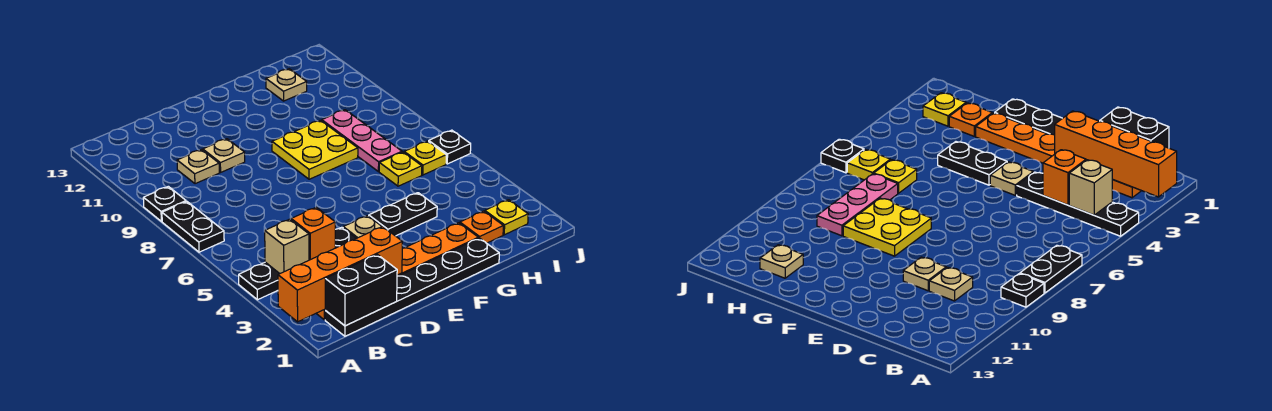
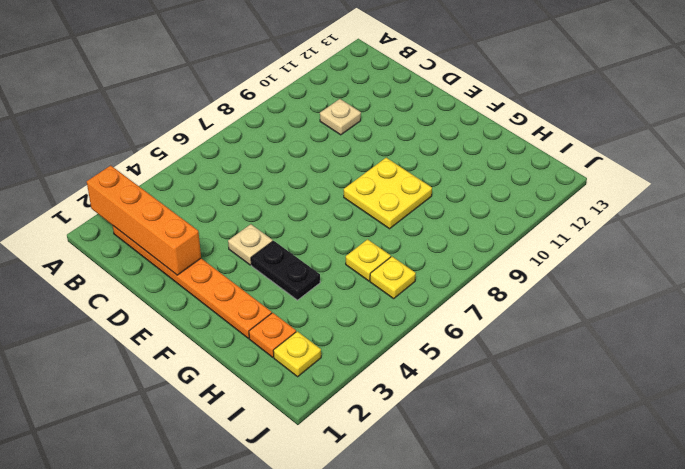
none -> black plate A4:D4 level 1
none -> black plate A7:A8 level 1
none -> black plate A9 level 1

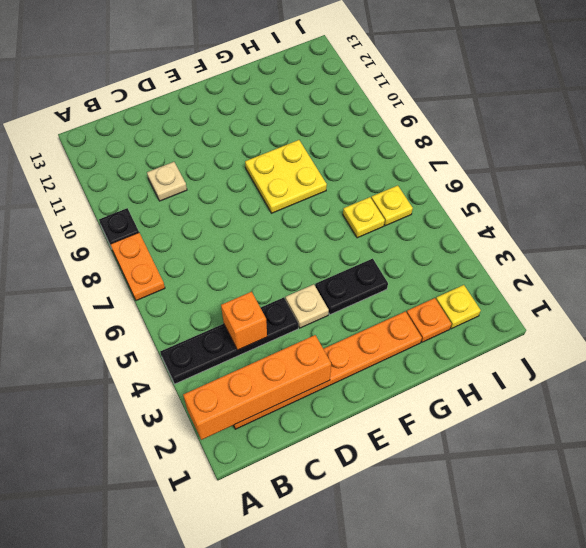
orange plate A7:A8 level 1 -> black plate A7:A8 level 1
none -> black plate B1:G1 level 1
none -> tan plate D10 level 1
none -> pink plate H7:H9 level 1

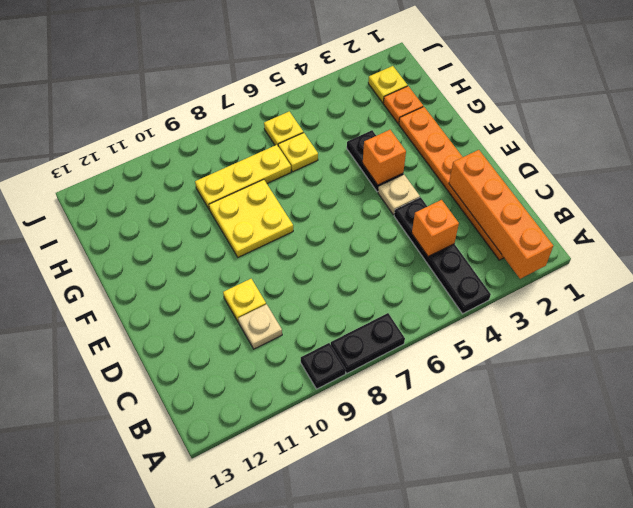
yellow plate D10 level 1 -> tan plate D10 level 1
orange brick F4 level 2 -> none
yellow plate H7:H9 level 1 -> pink plate H7:H9 level 1
none -> black plate B1:G1 level 1
none -> tan plate H12 level 1
none -> black plate J6 level 1

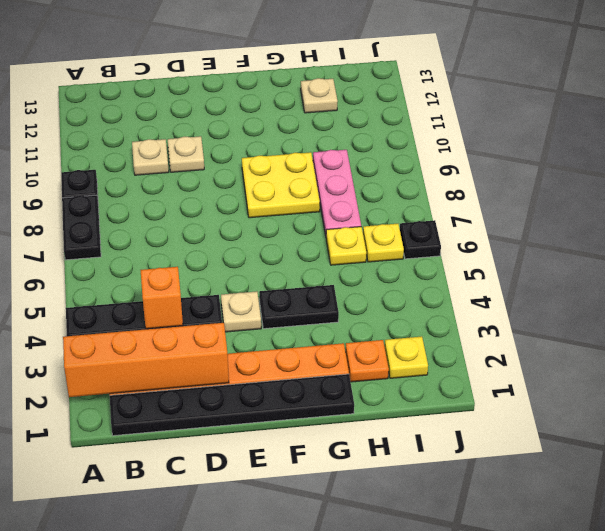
none -> black brick B1:C1 level 2
none -> tan brick B4 level 2

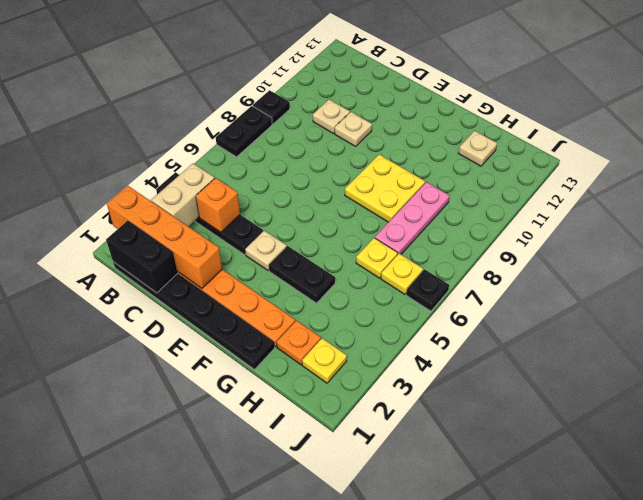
tan brick B3:B4 level 2 -> tan brick B4 level 2

